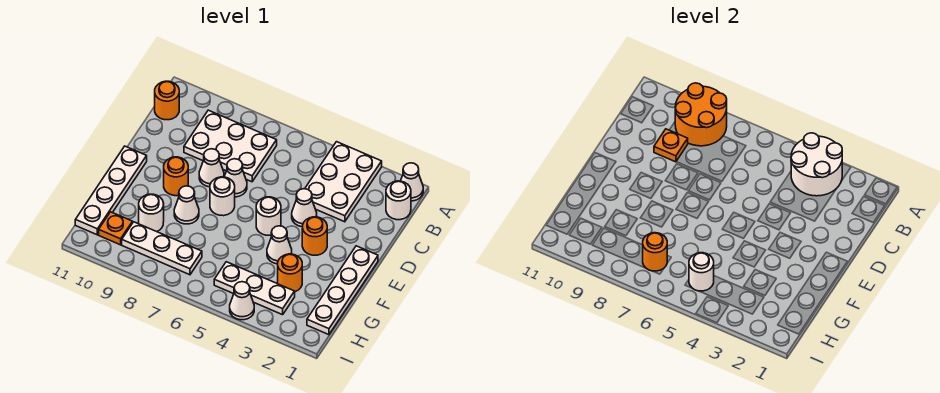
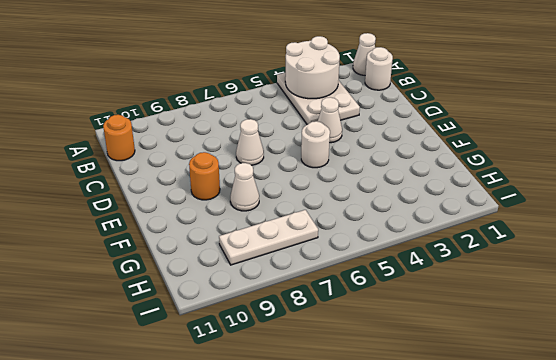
none -> white plate B7:C9 level 1
none -> white cone D8 level 1
none -> white plate E1:H1 level 1

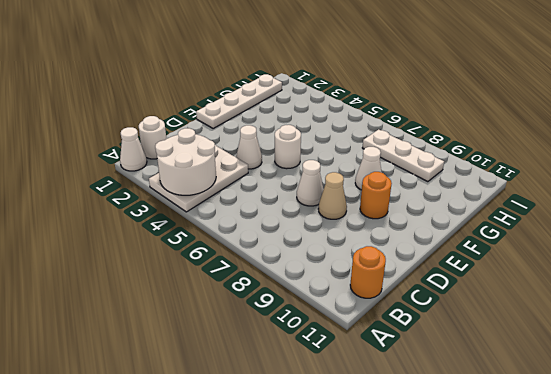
tan cone D8 level 1 -> white cone D8 level 1
none -> white plate B7:C9 level 1
none -> orange round brick E3 level 1
none -> white round brick E7 level 1

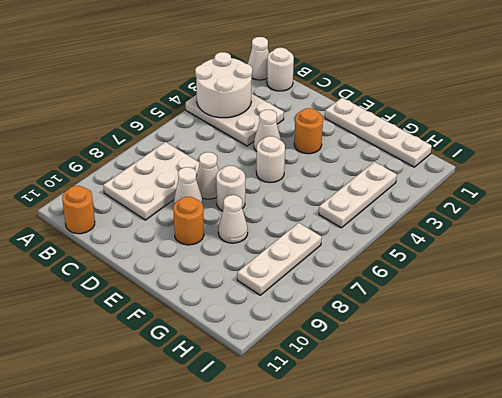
none -> white plate E11:H11 level 1
none -> white cone F4 level 1
none -> orange round brick G3 level 1

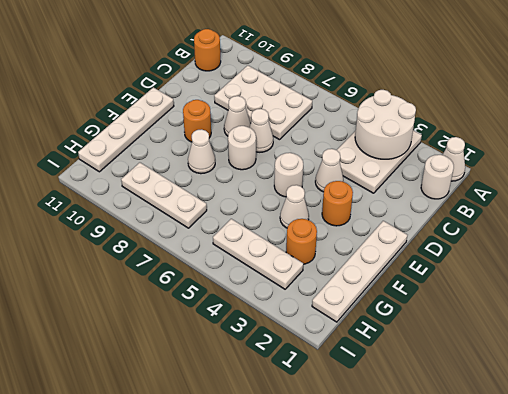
none -> white round brick G9 level 1
none -> orange plate H10 level 1
none -> white cone I4 level 1

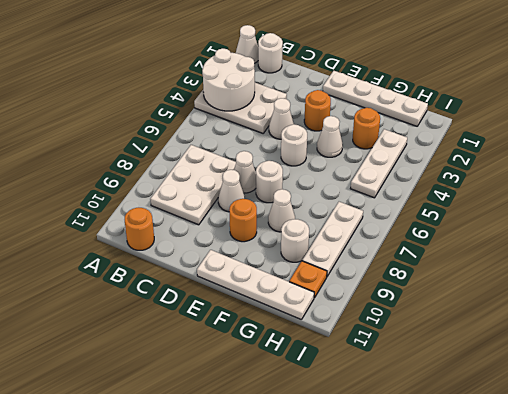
none -> white cone I4 level 1
none -> orange round brick A8:B9 level 2
none -> orange plate C9 level 2

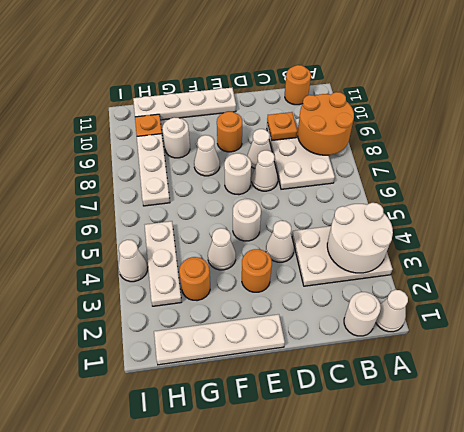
none -> white round brick H5 level 2
none -> orange round brick H7 level 2

